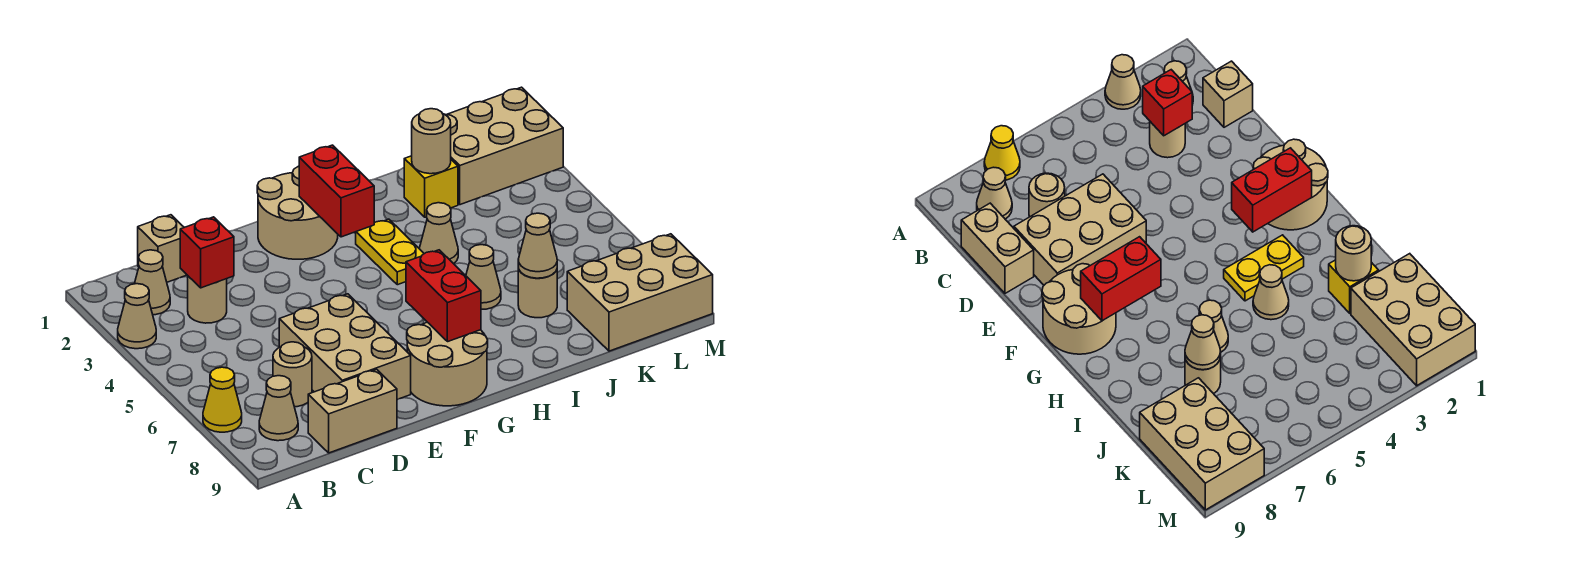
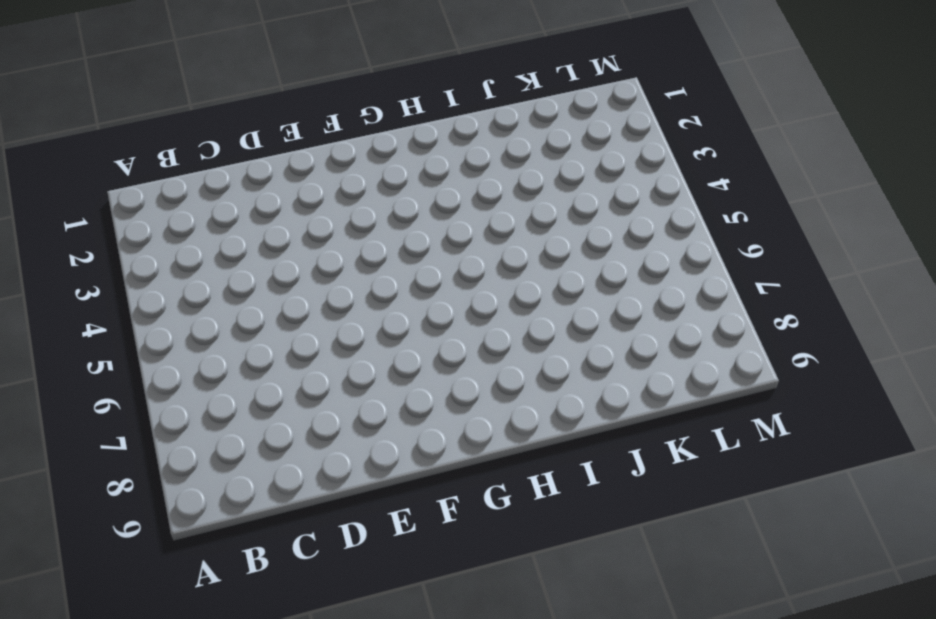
none -> tan cone A3 level 1
none -> yellow cone A7 level 1
none -> tan cone B2 level 1

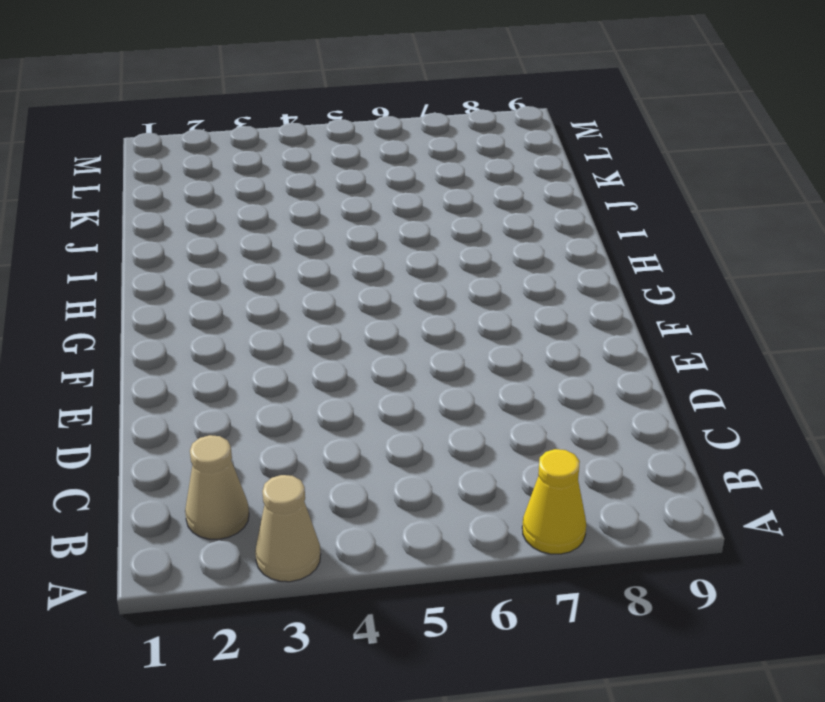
none -> tan cone B8 level 1
none -> tan brick C1 level 1
none -> tan round brick C3 level 1

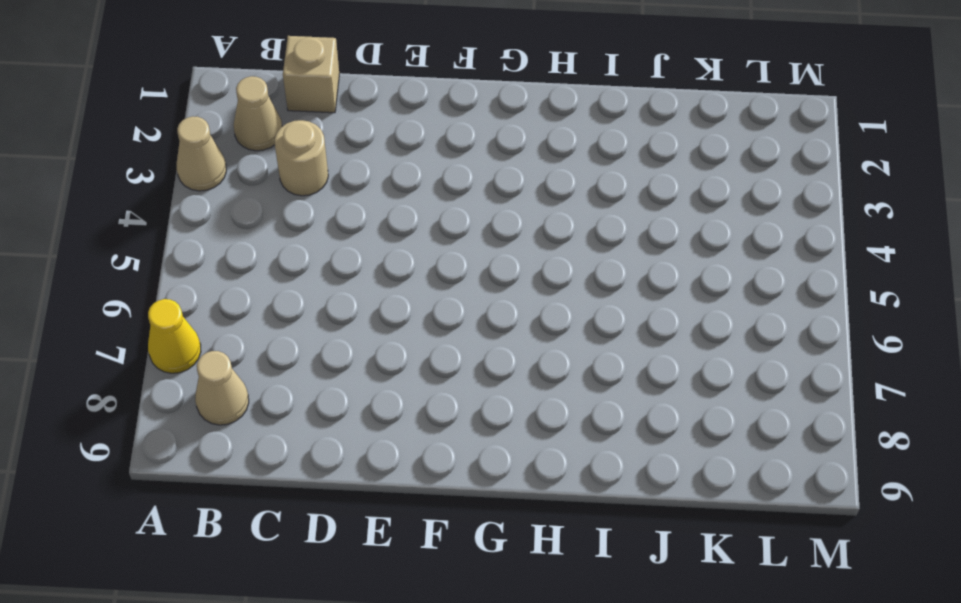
none -> tan round brick C7 level 1
none -> tan brick C9:D9 level 1
none -> tan brick D6:E8 level 1

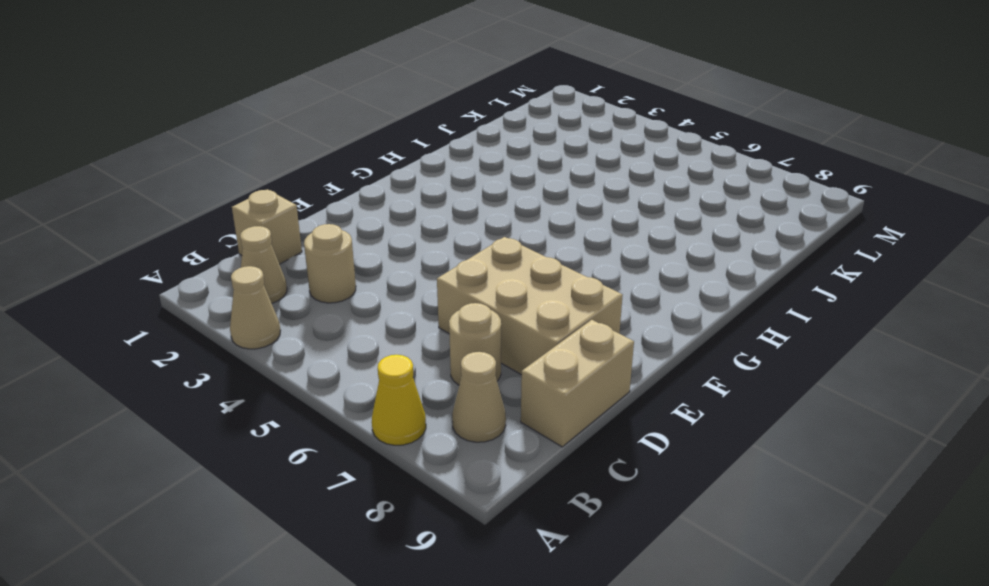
none -> tan round brick F1:G2 level 1
none -> tan round brick F8:G9 level 1
none -> yellow plate H3:H4 level 1

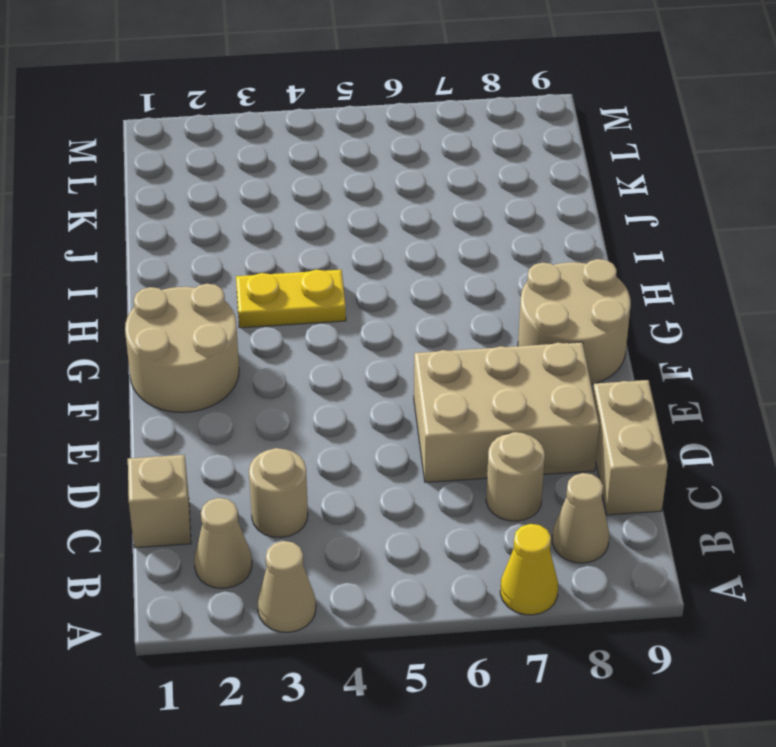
none -> tan cone I4 level 1
none -> tan cone I6 level 1
none -> yellow brick J2 level 1

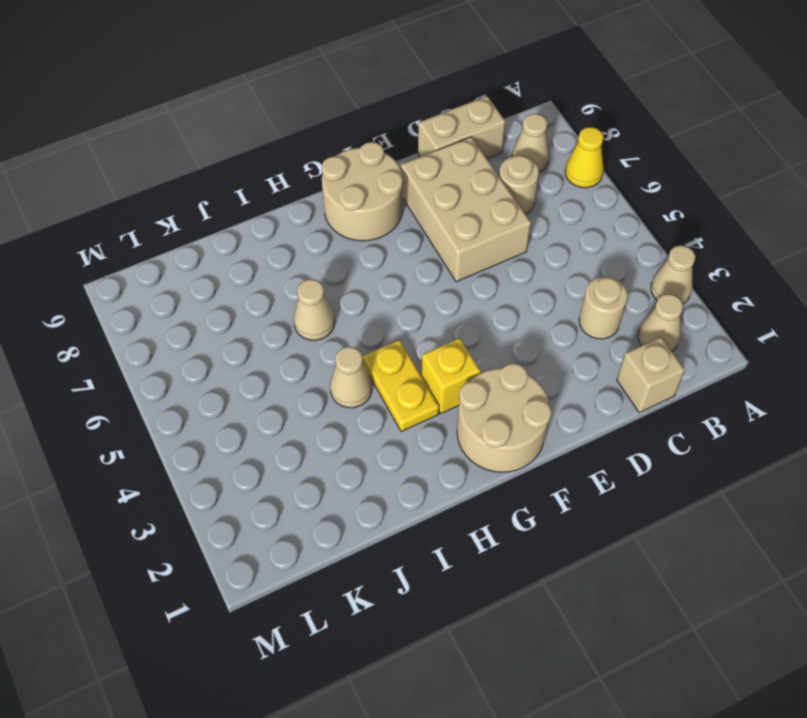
yellow brick G3 level 1 -> yellow brick J2 level 1
none -> tan round brick J7 level 1
none -> tan brick K1:M2 level 1
none -> tan brick K8:M9 level 1

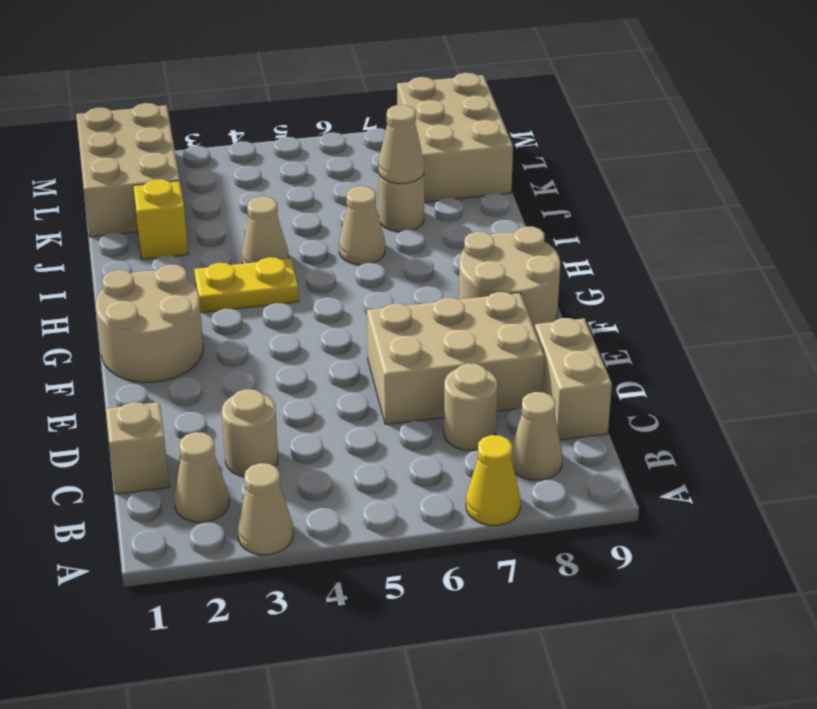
none -> red brick C3 level 2
none -> red brick G2:G3 level 2
none -> red brick G7:G8 level 2

